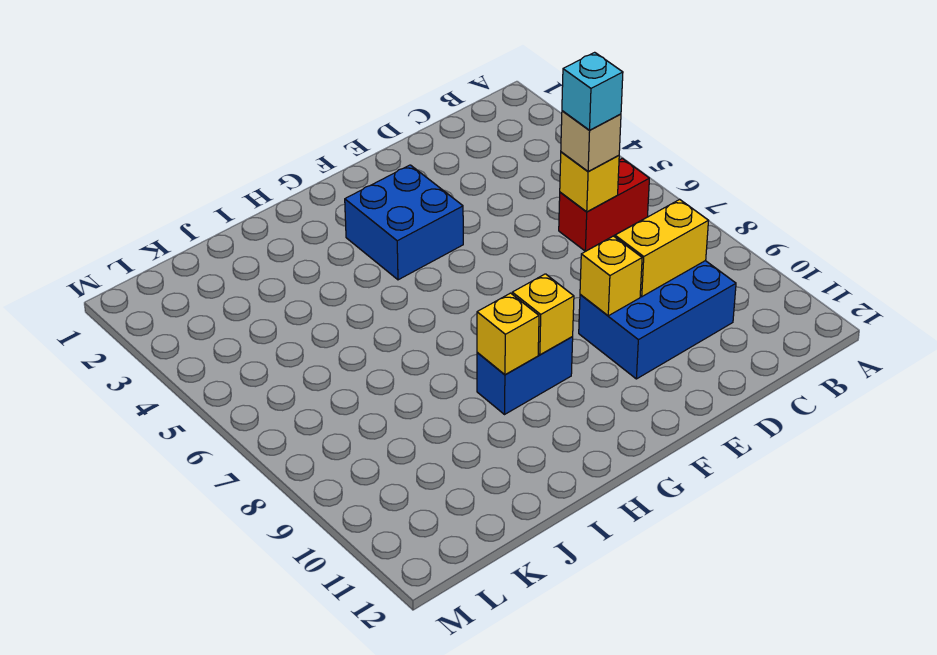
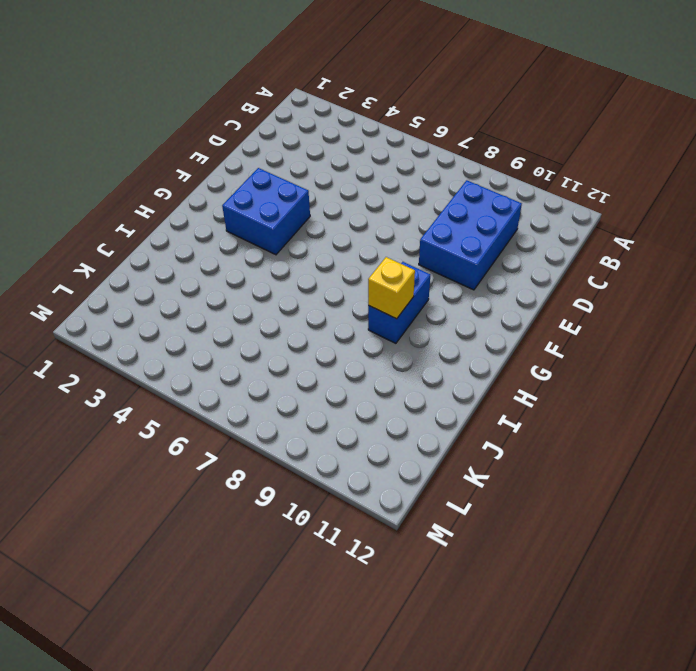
none -> red brick B6:C6 level 1
none -> yellow brick C6 level 2

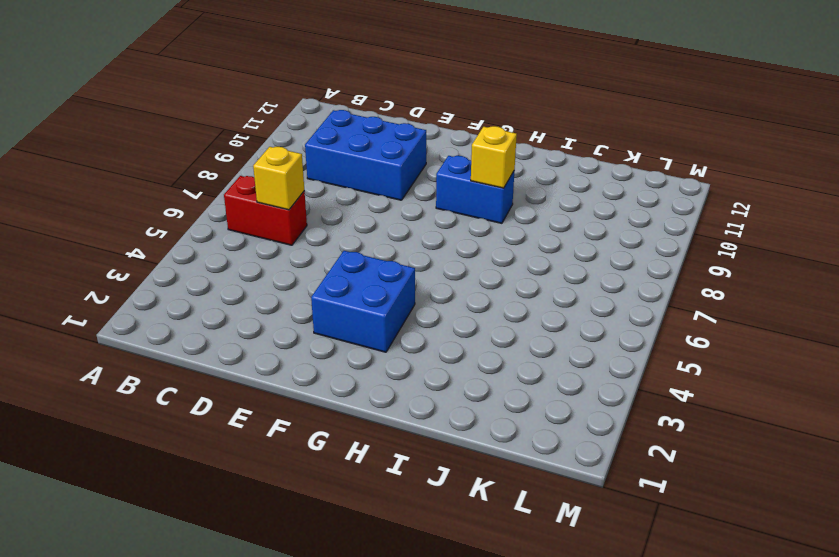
none -> yellow brick C9:D9 level 2
none -> yellow brick E9 level 2

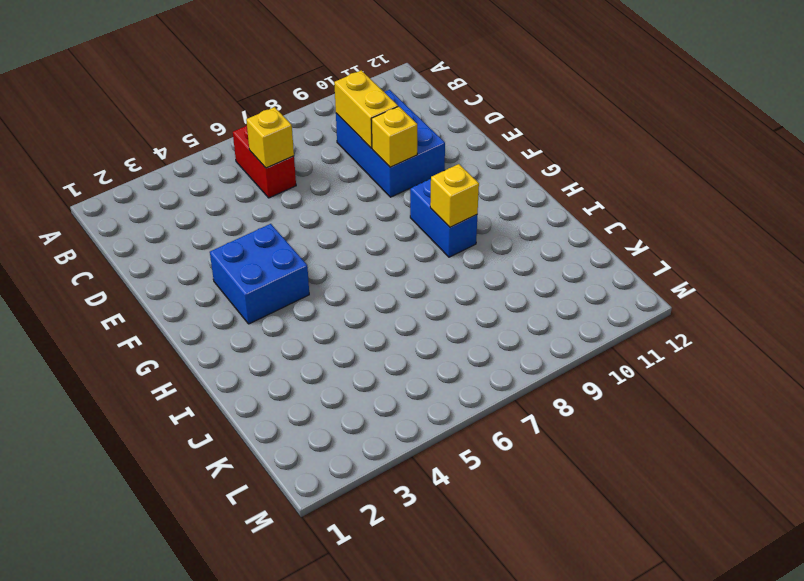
none -> yellow brick G9 level 2
none -> tan brick C6 level 3

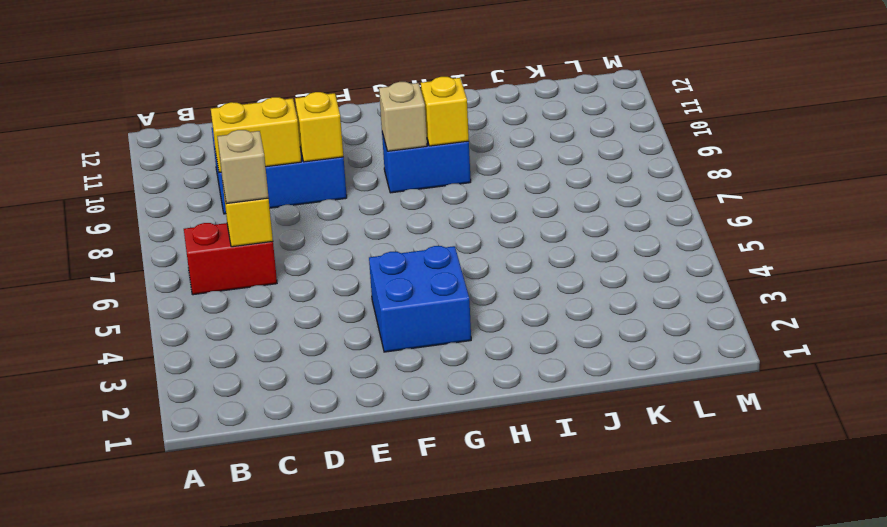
tan brick G9 level 2 -> yellow brick G9 level 2
none -> cyan brick C6 level 4

